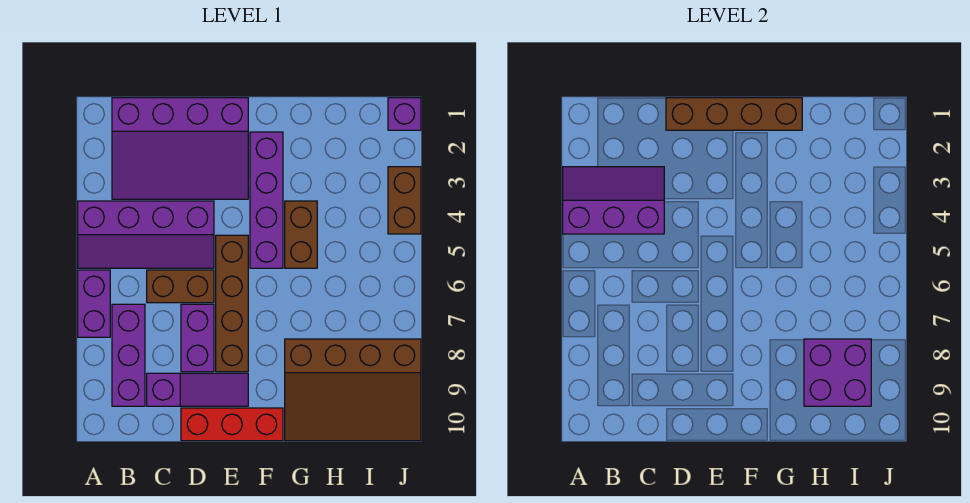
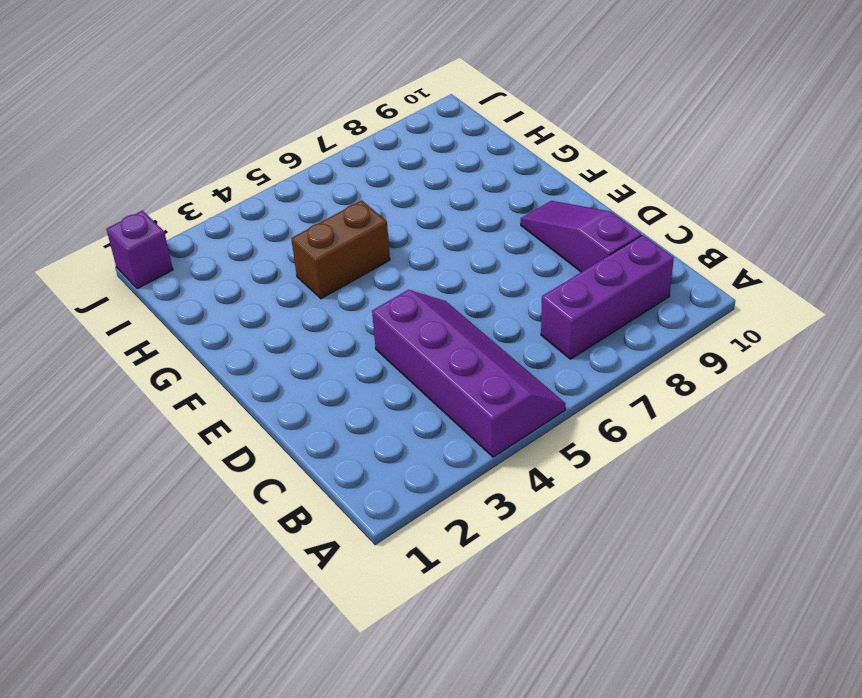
none -> purple brick A6:A7 level 1
none -> purple slope B1:E3 level 1 top 1
none -> brown brick C6:D6 level 1

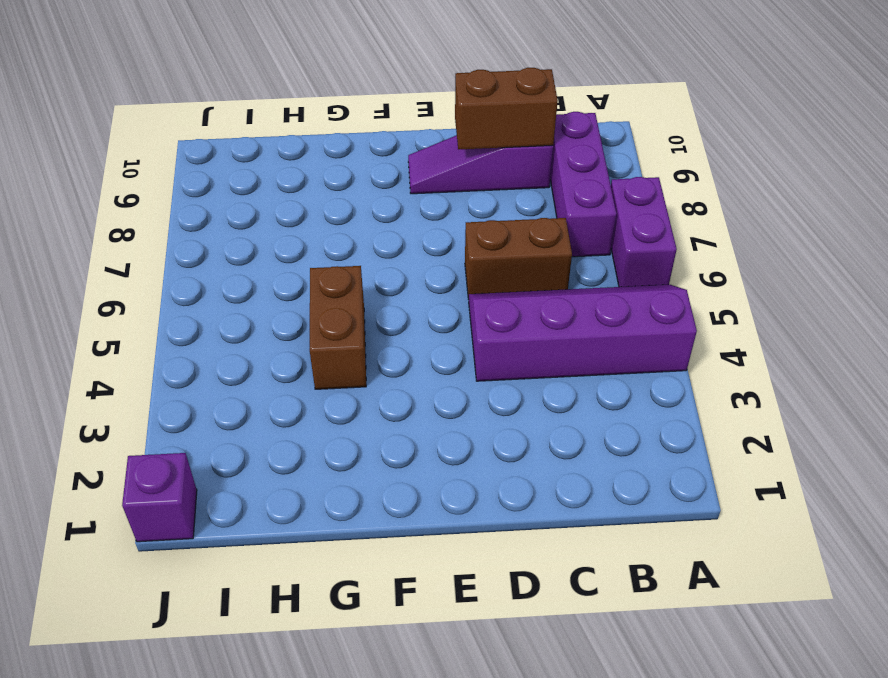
brown brick C9:D9 level 2 -> brown brick J3:J4 level 1
none -> purple slope B1:E3 level 1 top 1
none -> purple brick D7:D8 level 1
none -> red brick D10:F10 level 1

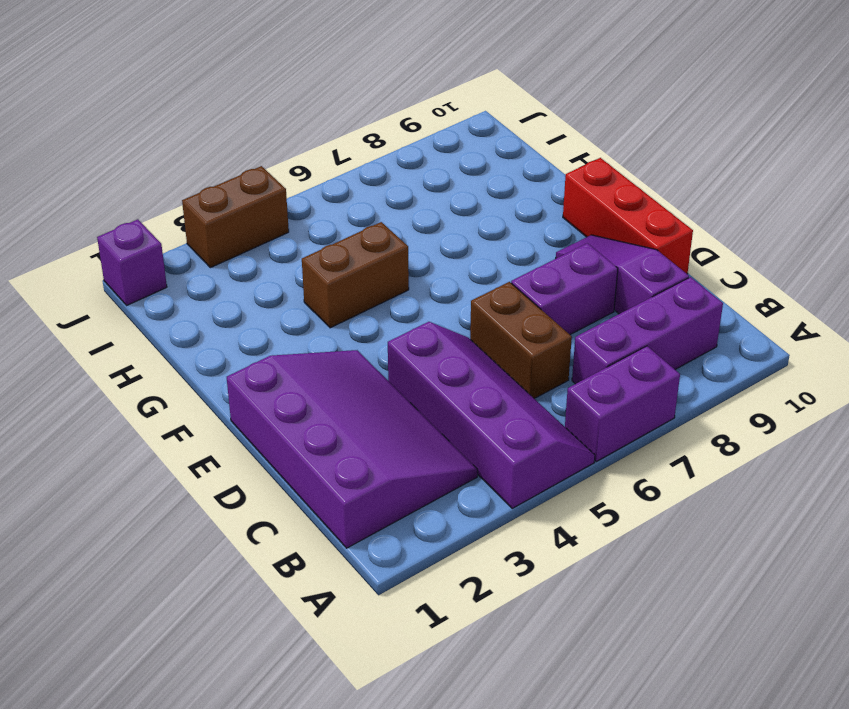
none -> brown brick E5:E8 level 1
none -> purple brick F2:F5 level 1
none -> brown slope G8:J10 level 1 top 8

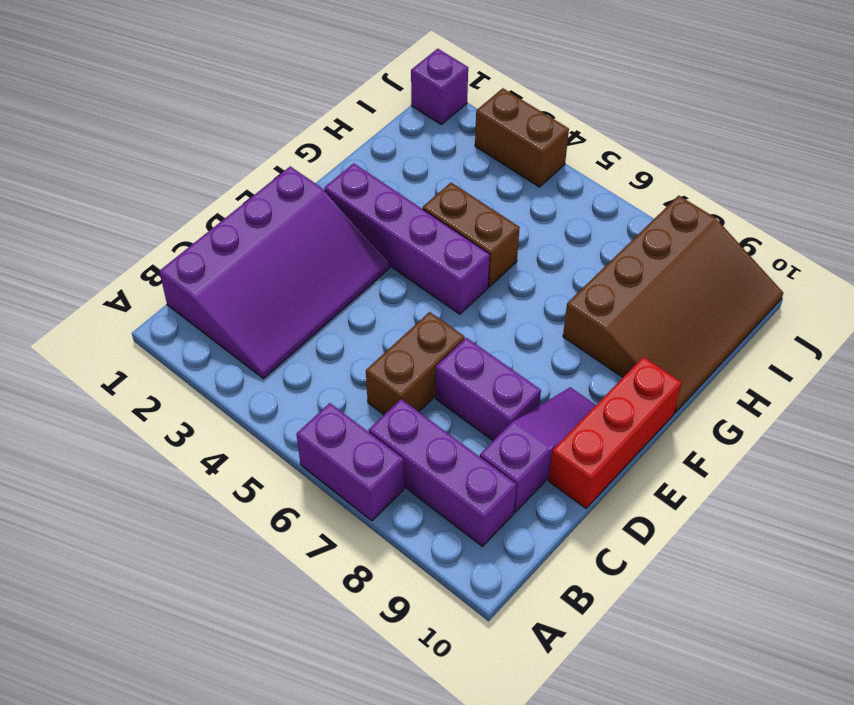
none -> purple slope A4:D5 level 1 top 4
none -> brown brick E5:E8 level 1
none -> purple slope A3:C4 level 2 top 4

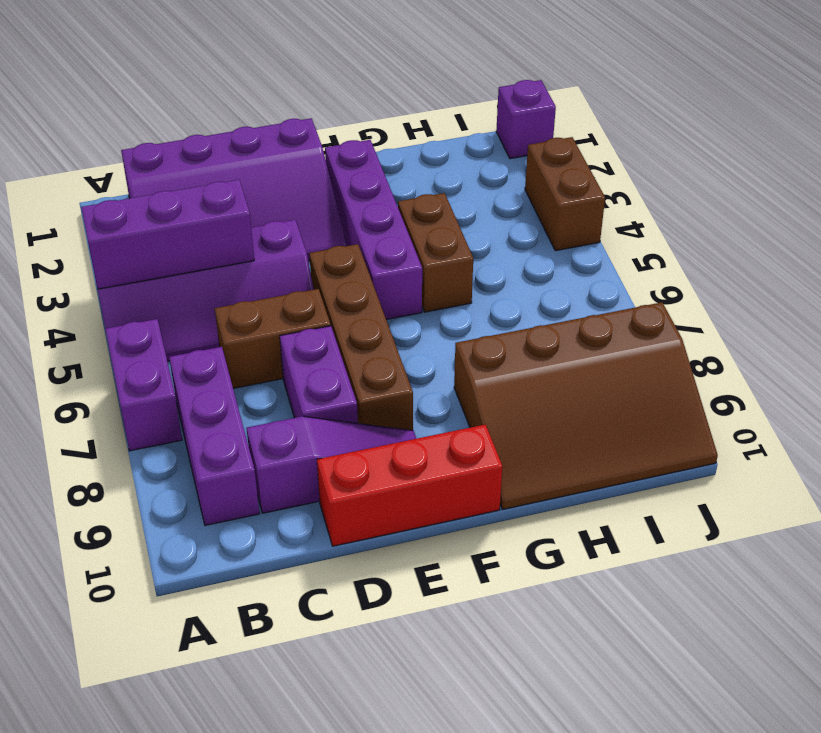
none -> brown brick D1:G1 level 2
none -> purple brick H8:I9 level 2

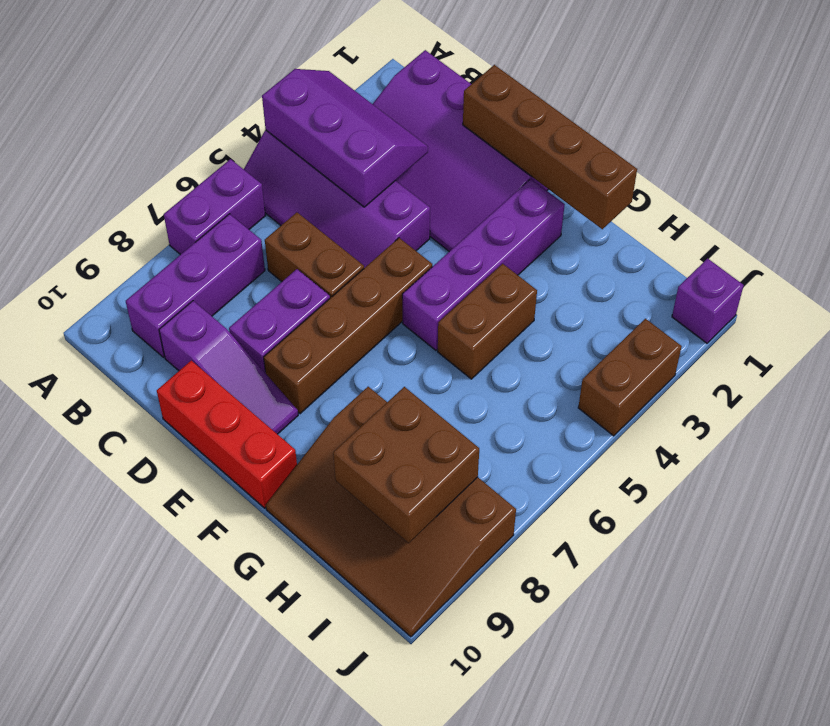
brown brick H8:I9 level 2 -> purple brick H8:I9 level 2

